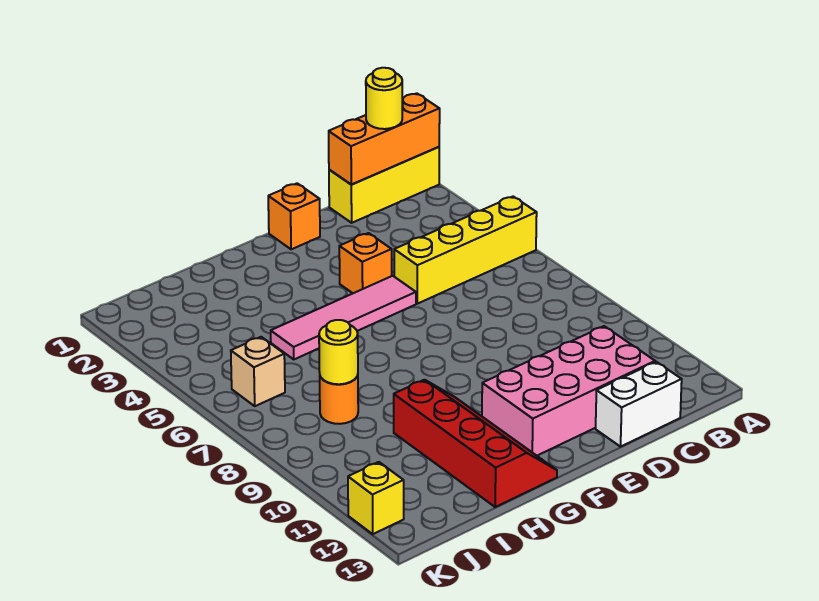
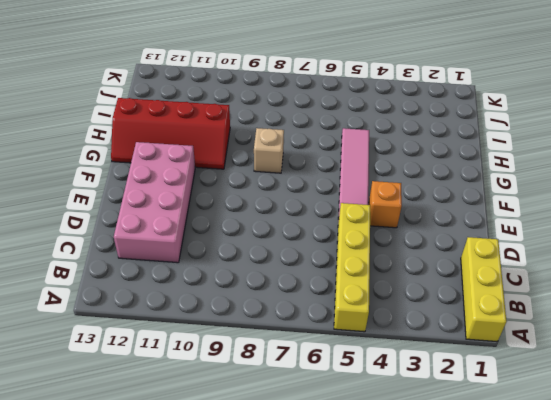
tan brick G8 level 1 -> tan brick J6 level 1
none -> white brick C13:D13 level 1
none -> orange brick E1 level 1
none -> orange round brick I8 level 1

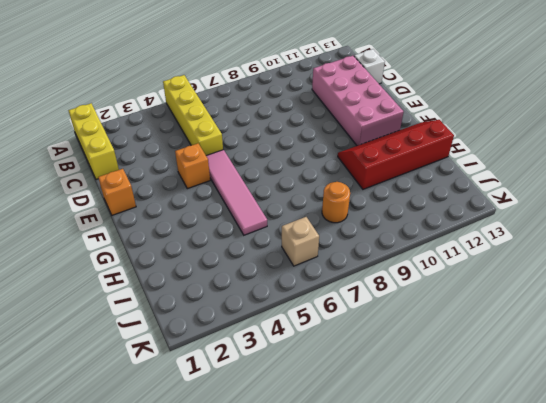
white brick C13 level 1 -> white brick C13:D13 level 1
none -> yellow brick K12 level 1
none -> orange brick A1:C1 level 2
none -> yellow round brick I8 level 2

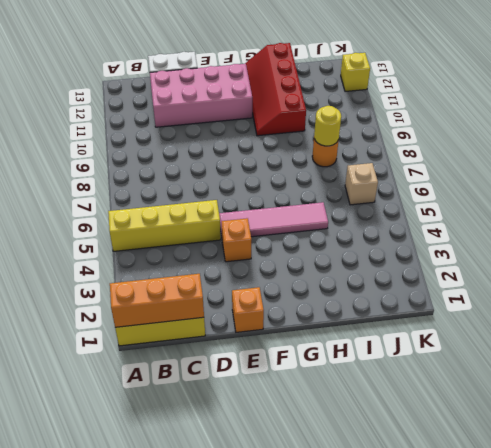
none -> yellow round brick B1 level 3

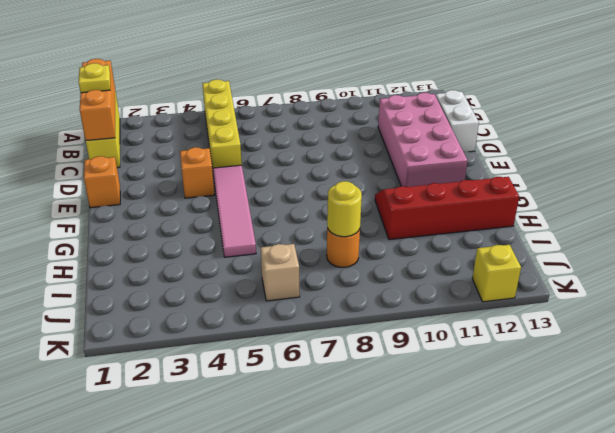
yellow plate B1 level 3 -> yellow round brick B1 level 3

